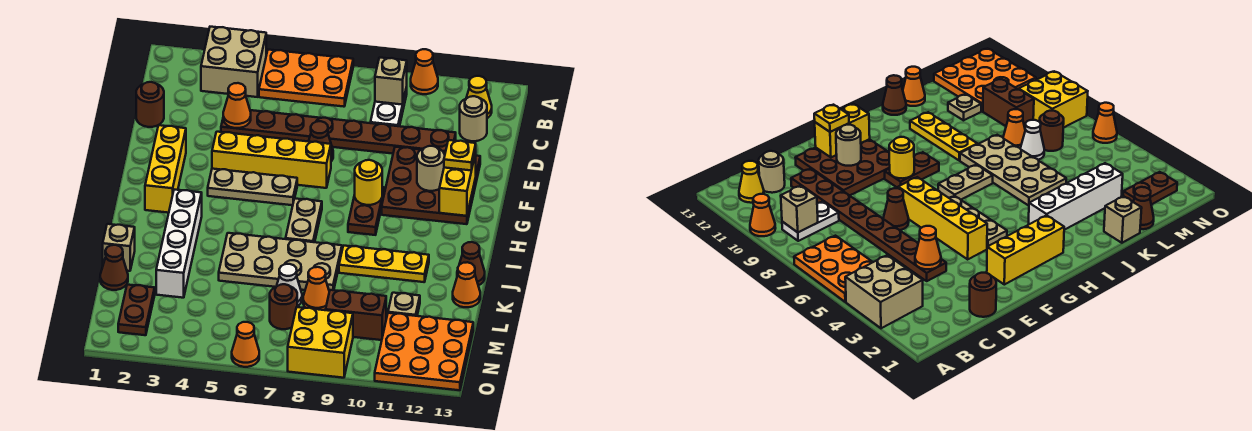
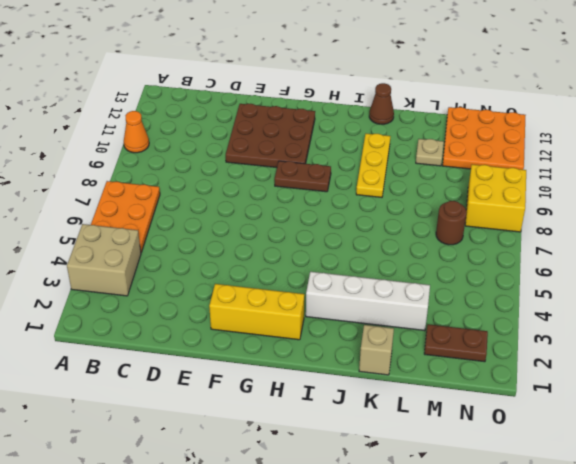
none -> white plate B9:C9 level 1
none -> yellow cone B12 level 1
none -> tan round brick C12 level 1
none -> brown round brick D1 level 1

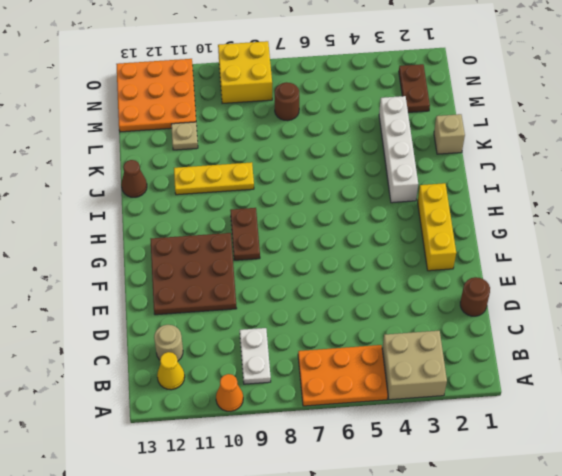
none -> brown plate D4:D11 level 1
none -> brown cone E7 level 1
none -> yellow brick F4:F7 level 1
none -> tan plate G4:G6 level 1

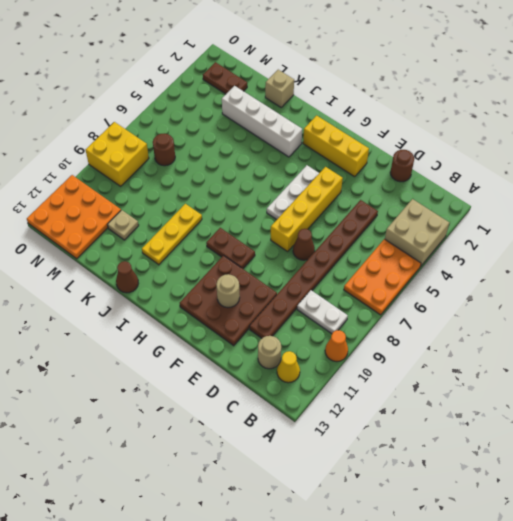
white plate G4:G6 level 1 -> tan plate G4:G6 level 1
none -> tan plate H7:I7 level 1
none -> tan plate J5:K8 level 1
none -> orange cone K13 level 1
none -> brown cone L1 level 1

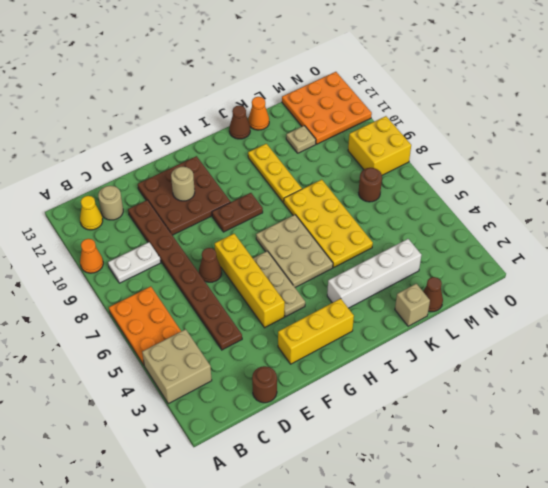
tan plate H5:I7 level 1 -> tan plate H7:I7 level 1
yellow plate J5:K8 level 1 -> tan plate J5:K8 level 1
none -> white cone L7 level 1
none -> orange cone L8 level 1
none -> brown plate M2:N2 level 1
none -> brown brick M9:M10 level 1

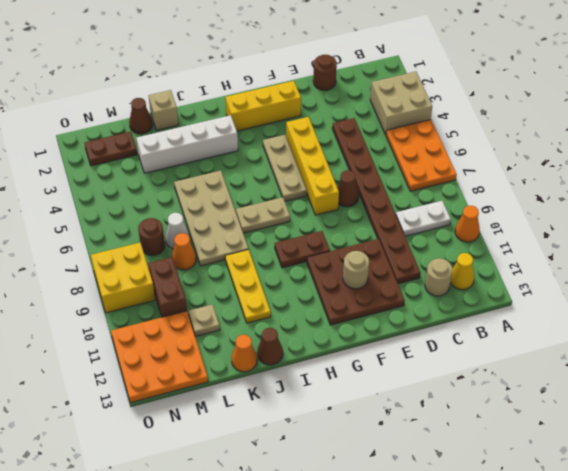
none -> orange cone O6 level 1
none -> tan brick B9 level 2
none -> orange cone D4 level 2
none -> yellow brick F12:G12 level 2

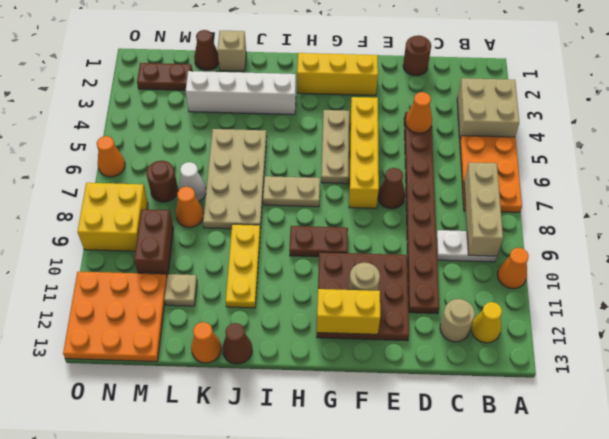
tan brick B7:B9 level 2 -> tan brick B9 level 2
none -> yellow round brick G9 level 2
none -> yellow plate F12 level 3

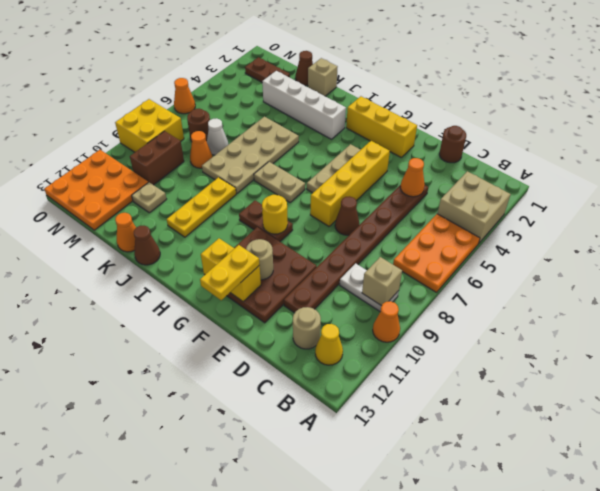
yellow plate F12:F13 level 3 -> yellow plate F12 level 3

